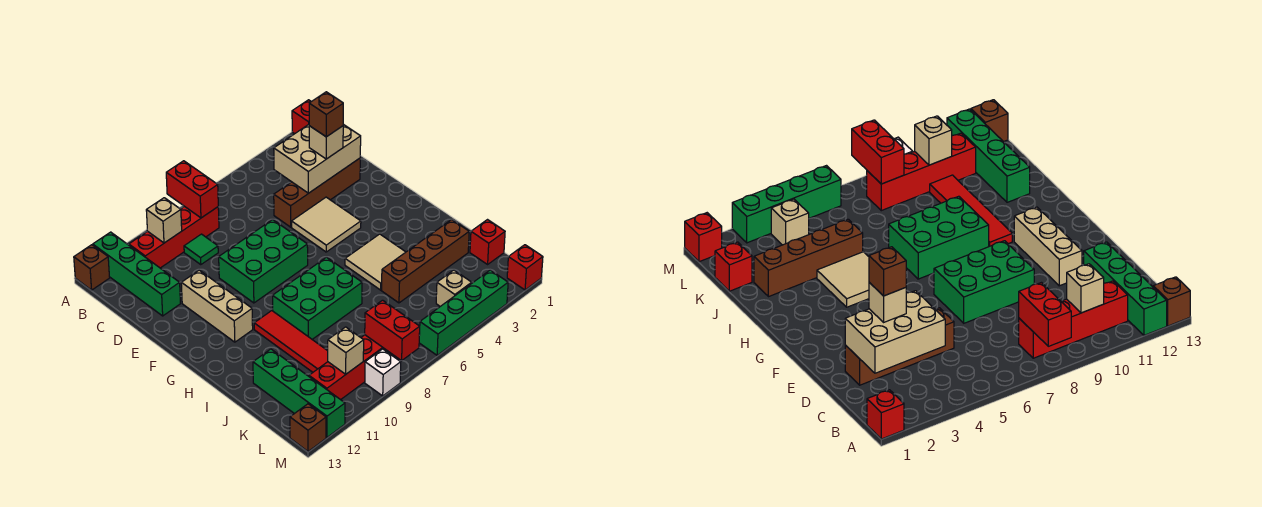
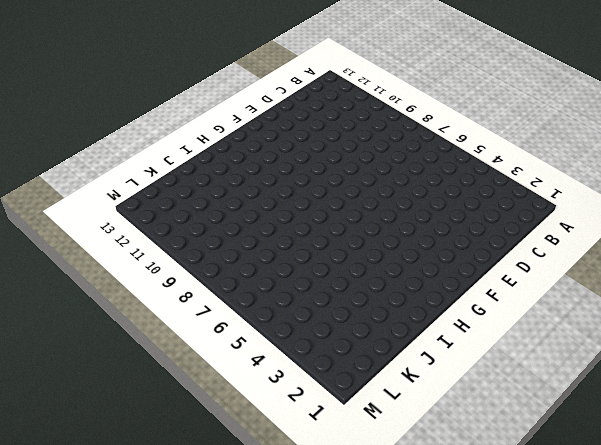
none -> red brick A1 level 1
none -> green brick A12:D12 level 1
none -> brown brick A13 level 1

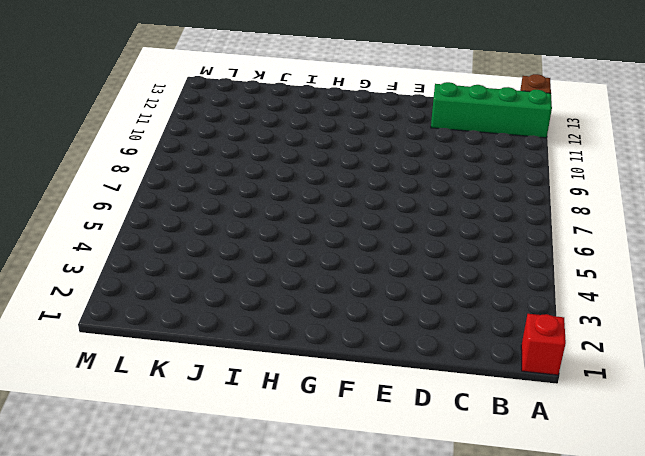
none -> red brick B8:B11 level 1
none -> green tile C9 level 1
none -> brown brick D2:D5 level 1

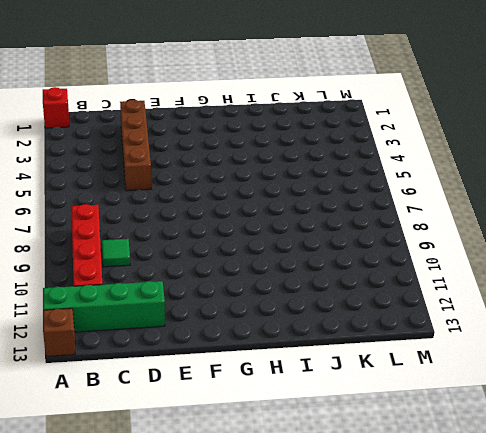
none -> tan tile E4:F5 level 1
none -> green brick E7:F9 level 1
none -> tan brick E11:G11 level 1

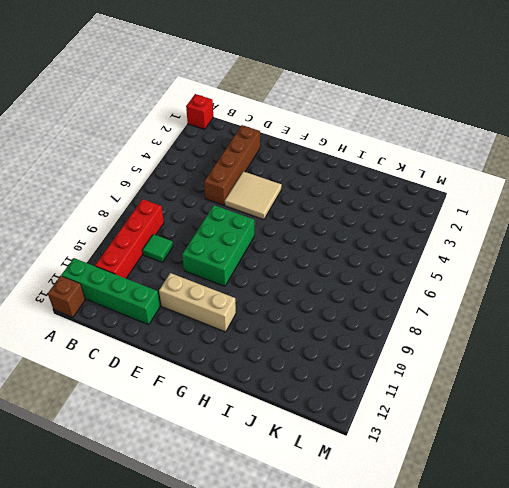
none -> tan tile H4:I5 level 1
none -> green brick H7:I9 level 1
none -> red tile H10:K10 level 1

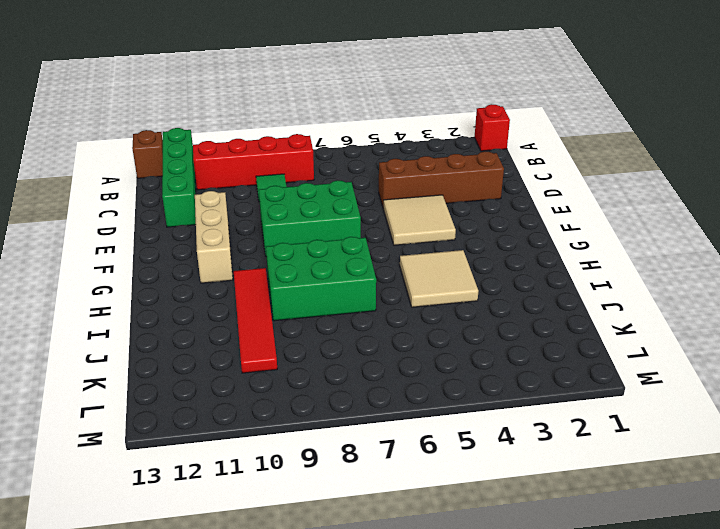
none -> brown brick J2:J5 level 1
none -> green brick J12:M12 level 1
none -> red brick K1 level 1

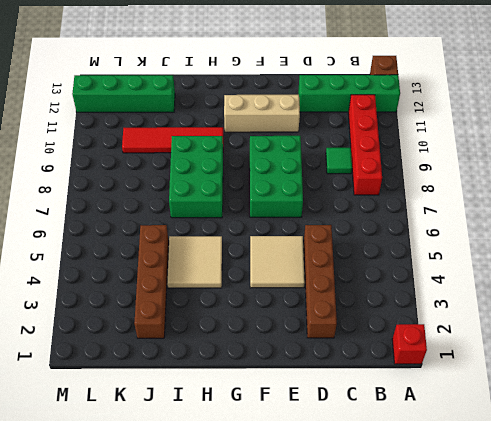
none -> red brick K1 level 1
none -> tan brick L4 level 1
none -> red brick L8:L11 level 1

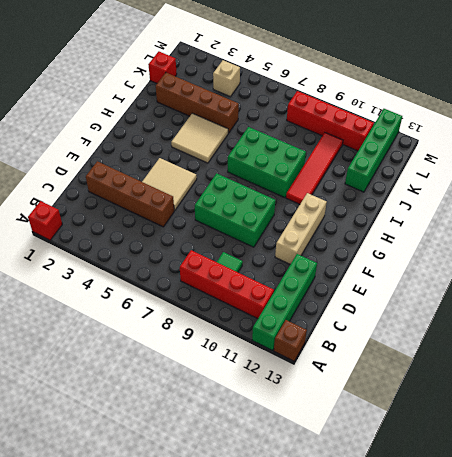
none -> red brick M1 level 1
none -> green brick M3:M6 level 1
none -> white brick M9 level 1

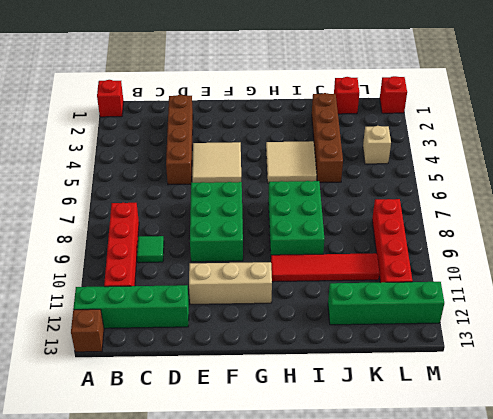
none -> green brick M3:M6 level 1
none -> white brick M9 level 1
none -> brown brick M13 level 1

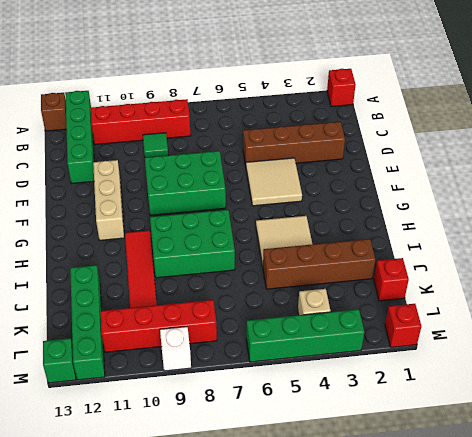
green brick M13 level 1 -> brown brick M13 level 1
none -> red brick A8:B8 level 2
none -> tan brick B10 level 2
none -> tan brick C2:D4 level 2

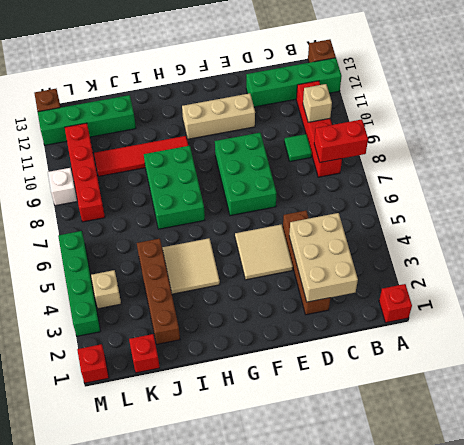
none -> red brick L8:M8 level 2
none -> tan brick L10 level 2
none -> tan brick D3 level 3

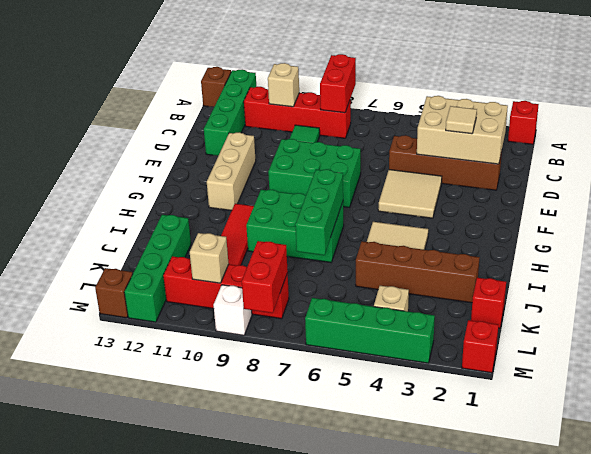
tan tile D3 level 3 -> tan brick D3 level 3
green brick H7:J7 level 2 -> none
none -> brown brick D3 level 4

